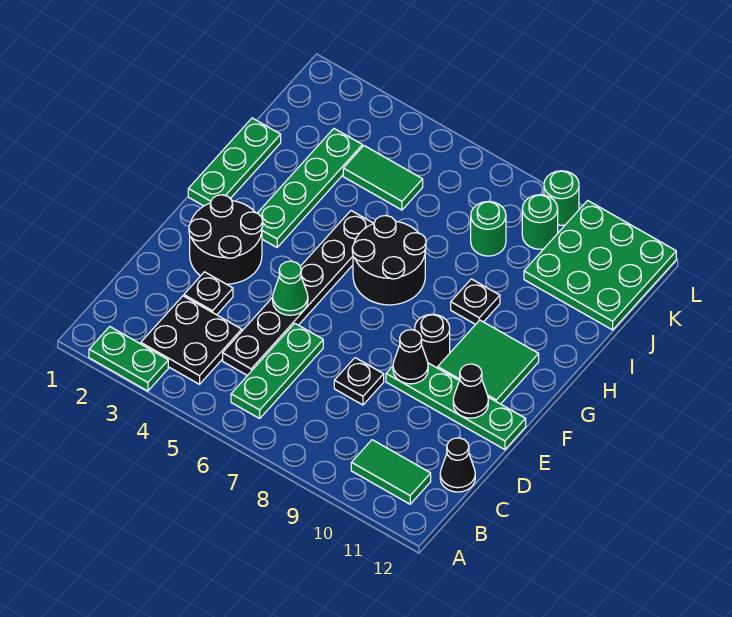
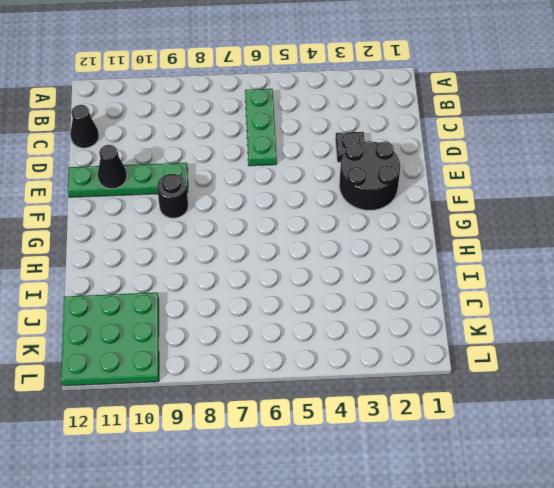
none -> green plate A2:A3 level 1
none -> black plate B3:C4 level 1
none -> green tile B10:B11 level 1

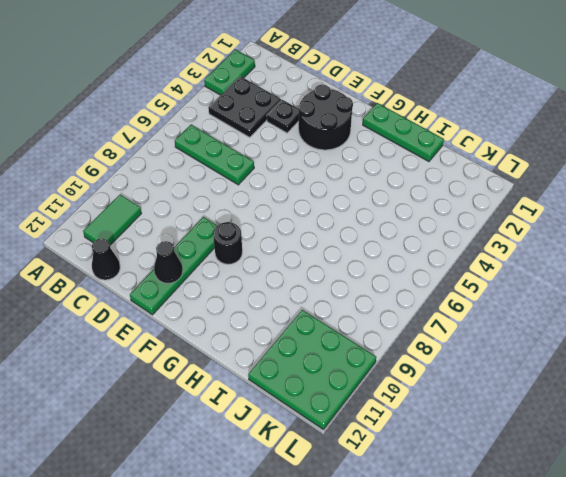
none -> black plate C5:H5 level 1
none -> black plate D8 level 1
none -> green tile F10:G11 level 1

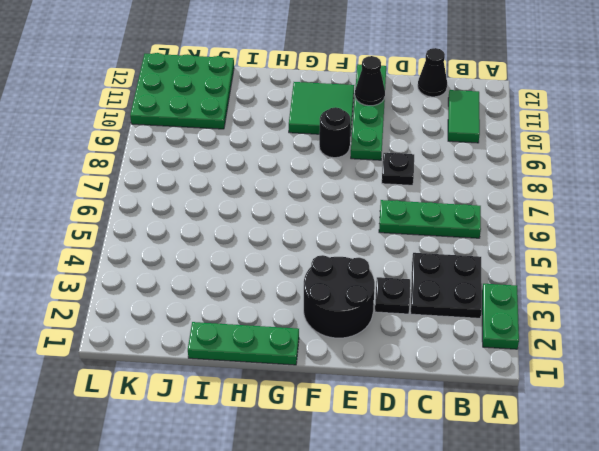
none -> black plate C5:H5 level 1
none -> green plate G3:J3 level 1
none -> black round brick G6:H7 level 1

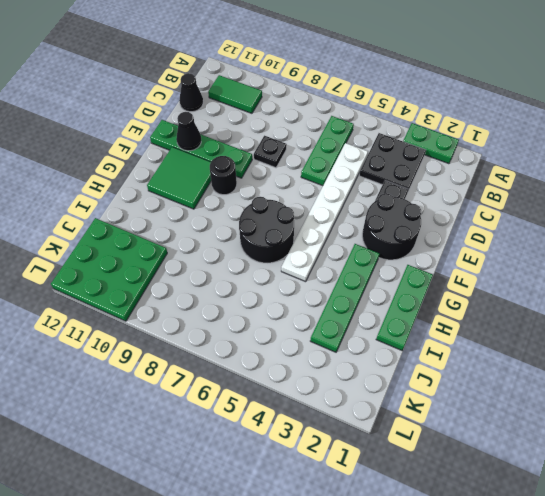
white plate C5:H5 level 1 -> black plate C5:H5 level 1
none -> black plate H9 level 1
none -> green tile J4:J5 level 1
none -> green round brick J8 level 1

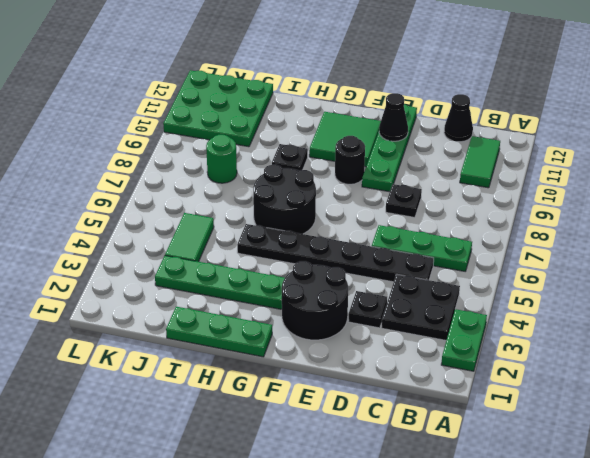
none -> green round brick K9 level 1
none -> green round brick L9 level 1
none -> green cone E5 level 2

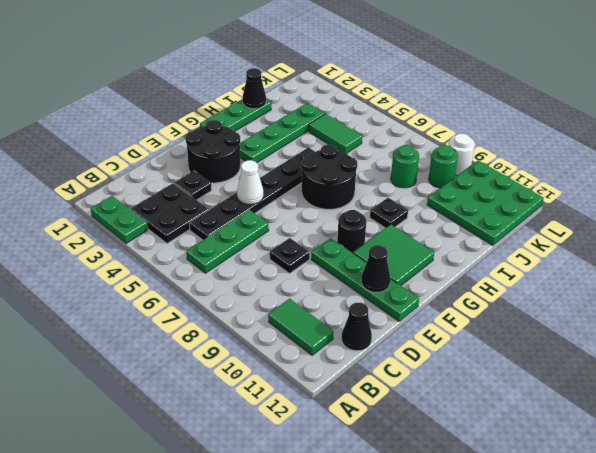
white cone E5 level 2 -> green cone E5 level 2
black cone I1 level 2 -> black cone E9 level 2
white round brick L9 level 1 -> green round brick L9 level 1

